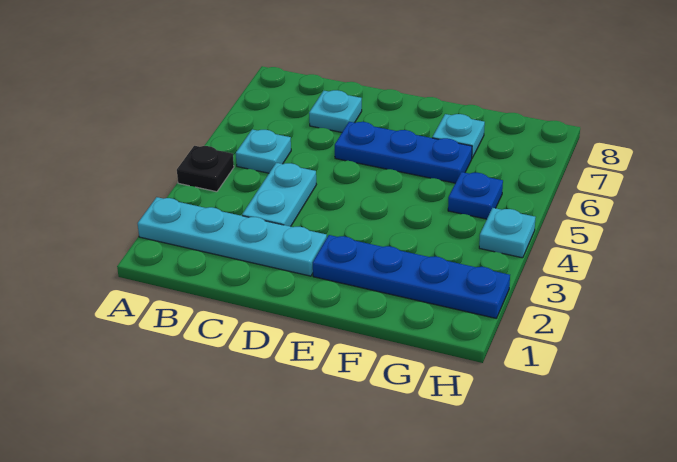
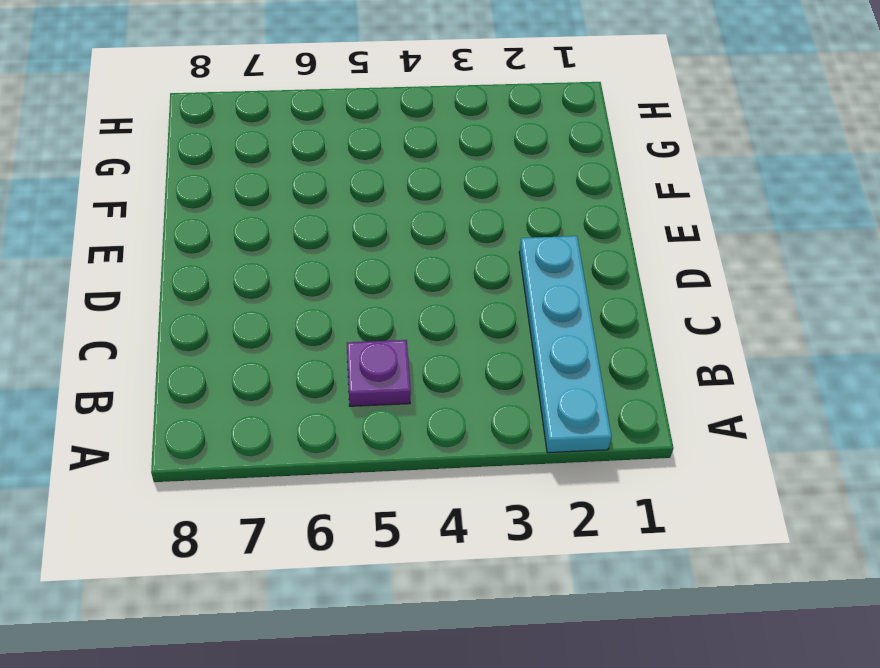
purple plate B5 level 1 -> cyan plate B5 level 1
none -> black plate A4 level 1
none -> cyan plate C3:C4 level 1

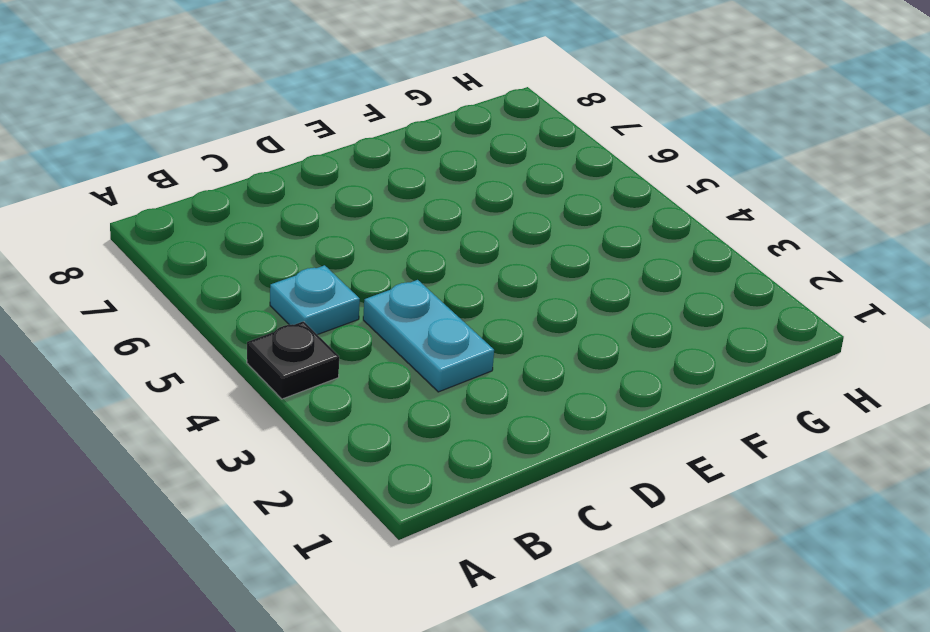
none -> cyan plate A2:D2 level 1
none -> cyan plate C7 level 1

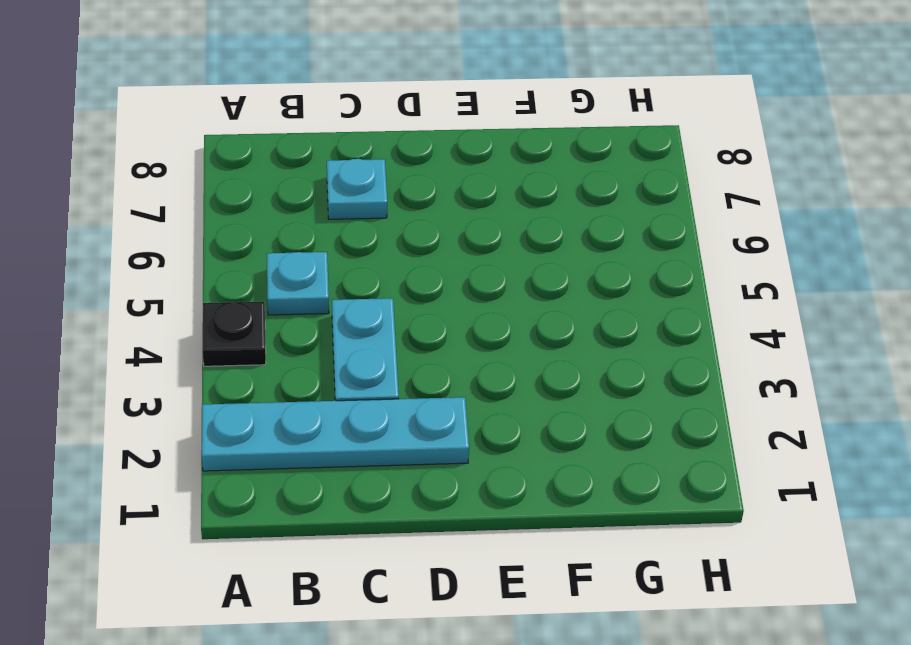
none -> blue plate D6:F6 level 1
none -> blue plate E2:H2 level 1

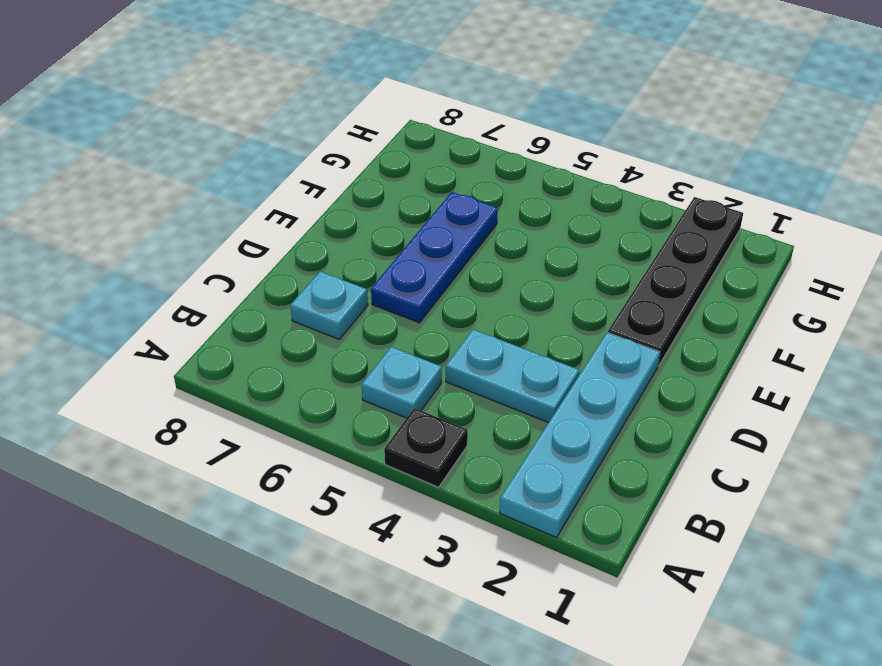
black plate E2:H2 level 1 -> blue plate E2:H2 level 1
none -> cyan plate F7 level 1
none -> blue plate G5 level 1

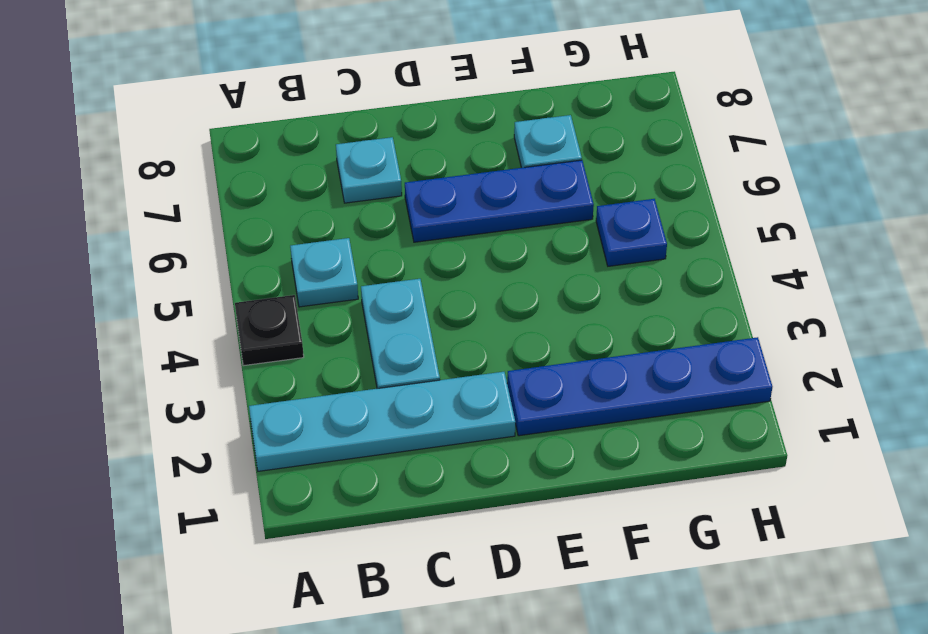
none -> cyan plate H4 level 1

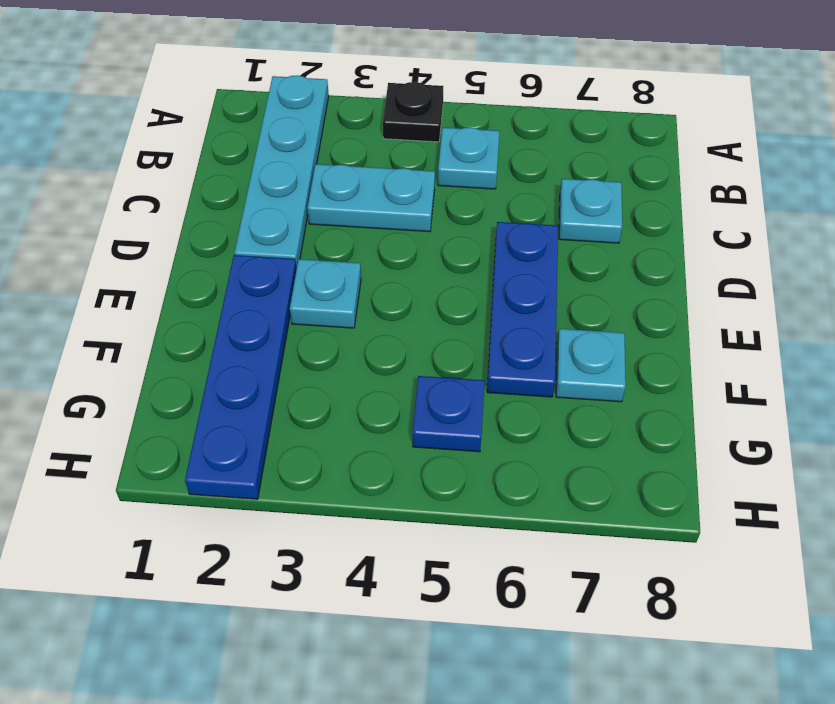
cyan plate E3 level 1 -> cyan plate H4 level 1

